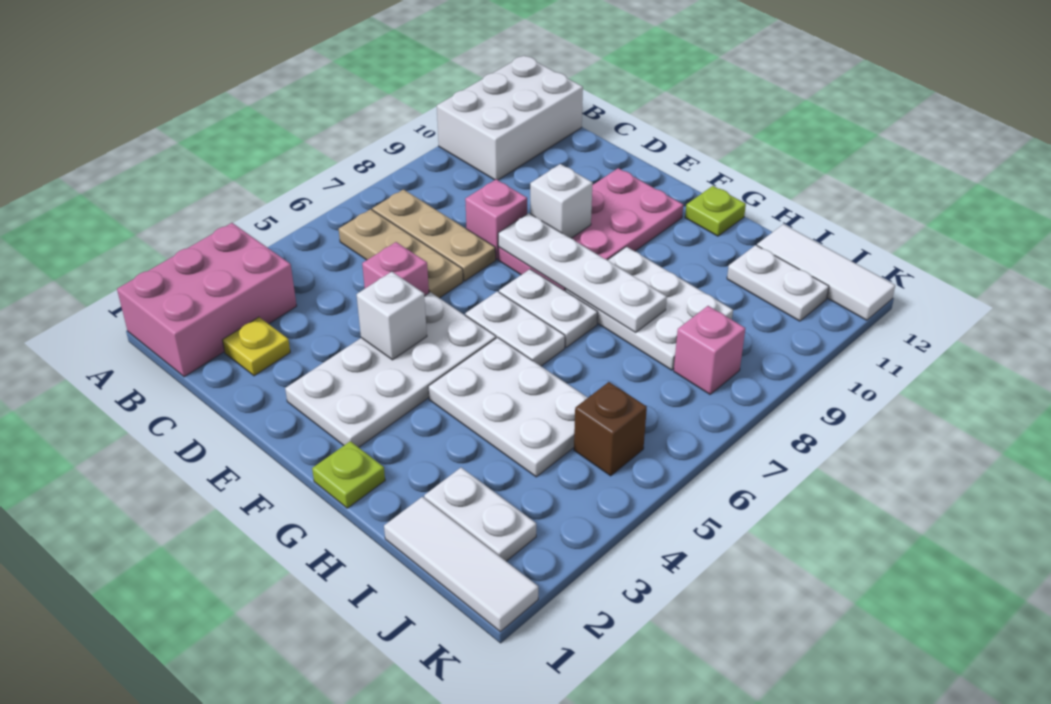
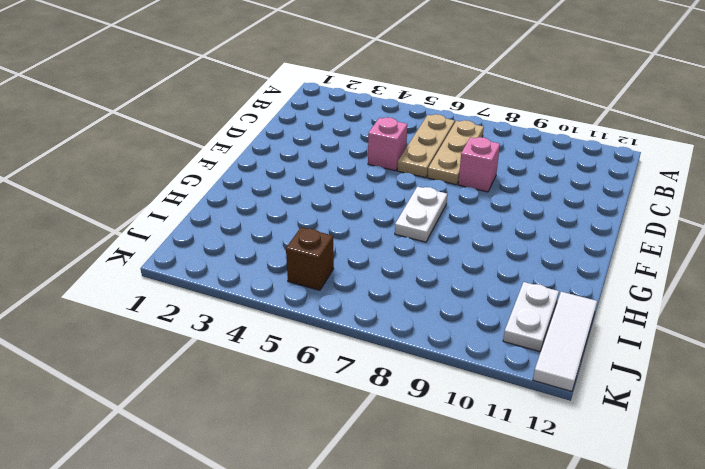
none -> pink brick A1:B3 level 1
none -> white brick A10:B12 level 1
none -> yellow plate C2 level 1

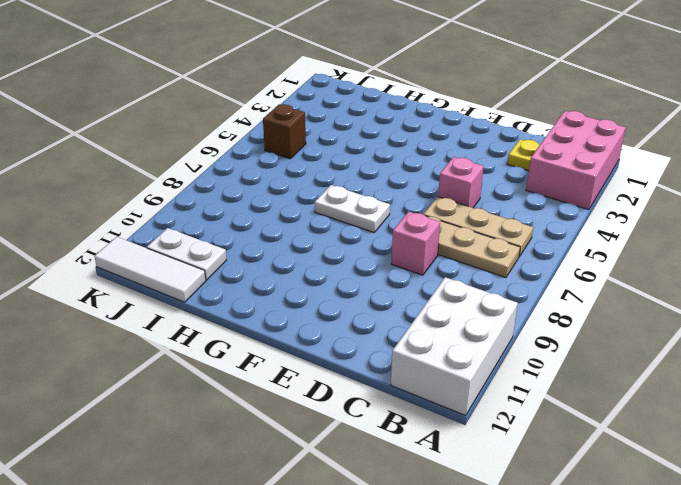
none -> white plate E2:F5 level 1
none -> pink plate E8:F11 level 1
none -> white plate F6:G6 level 1

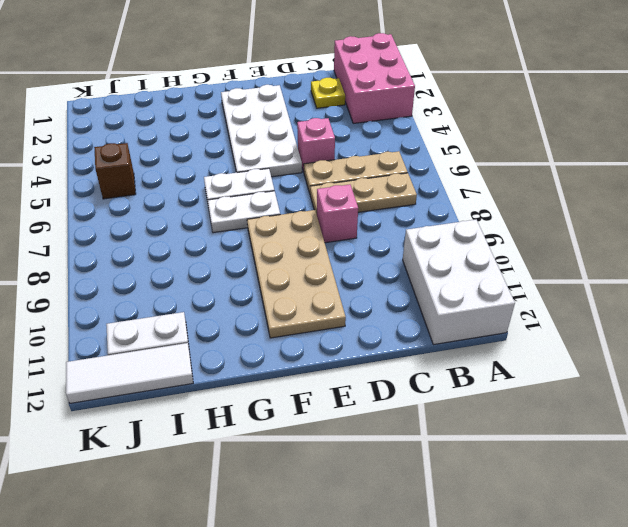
tan plate E8:F11 level 1 -> pink plate E8:F11 level 1
none -> lime plate G1 level 1
none -> white plate G4:I5 level 1
none -> white plate G8:I9 level 1

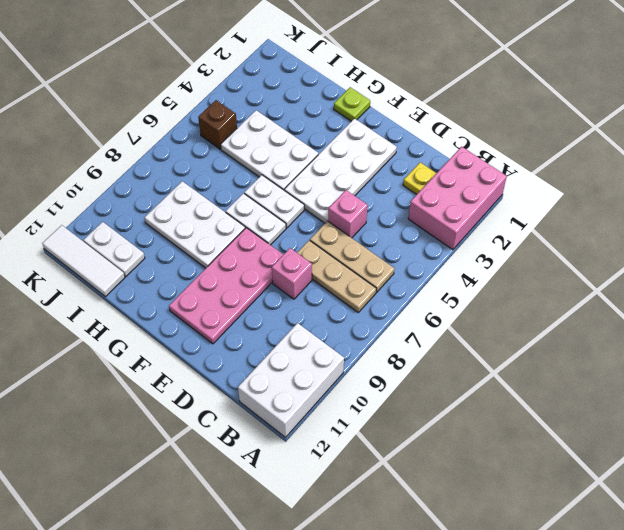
none -> lime plate G12 level 1
none -> white tile I1:K1 level 1
none -> white plate I2:J2 level 1

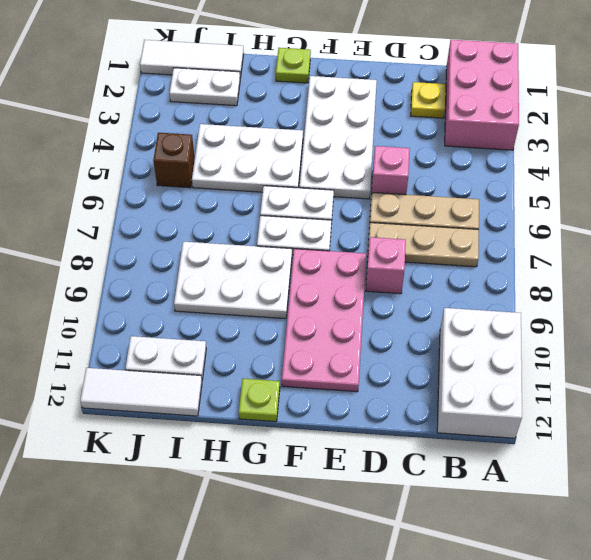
none -> pink brick J8 level 1
none -> white brick E4 level 2
none -> white plate E8:H8 level 2

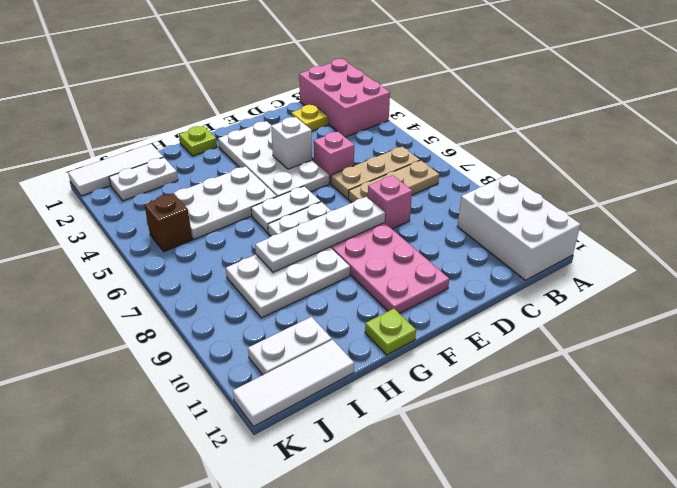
none -> pink brick J8 level 1
none -> white brick E9 level 2

